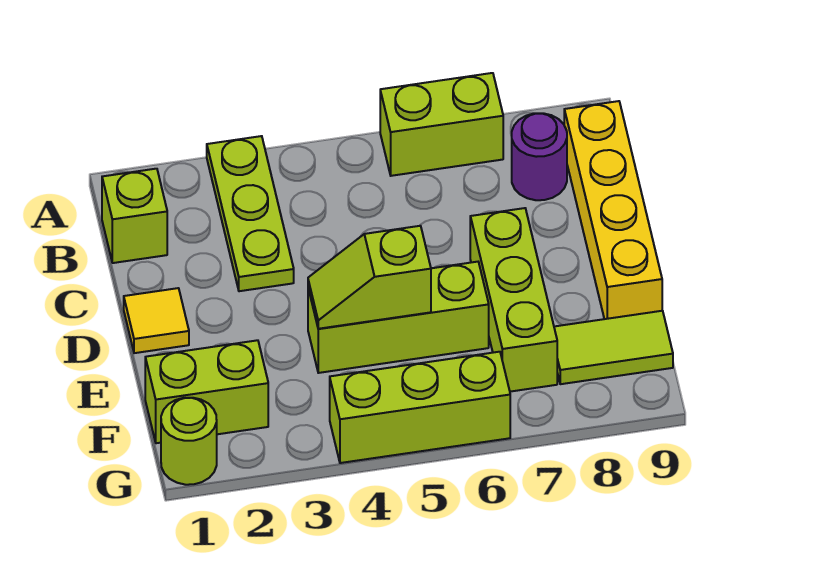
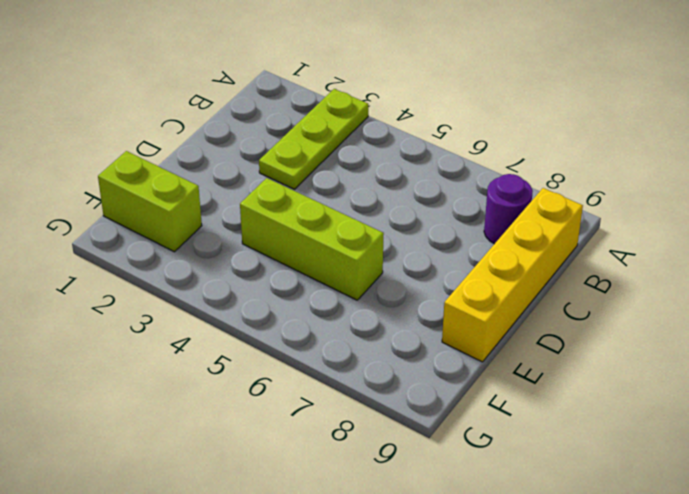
none -> lime brick A6:A7 level 1
none -> lime brick B1 level 1
none -> yellow tile D1 level 1

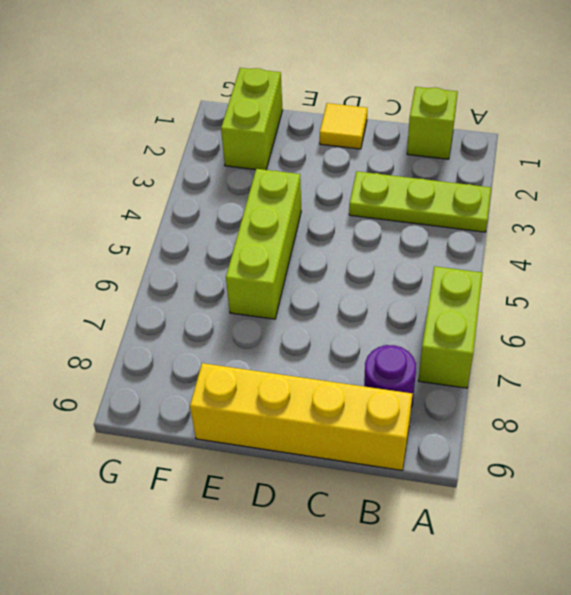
none -> lime brick D7:F7 level 1
none -> lime tile F8:F9 level 1
none -> lime round brick G1 level 1

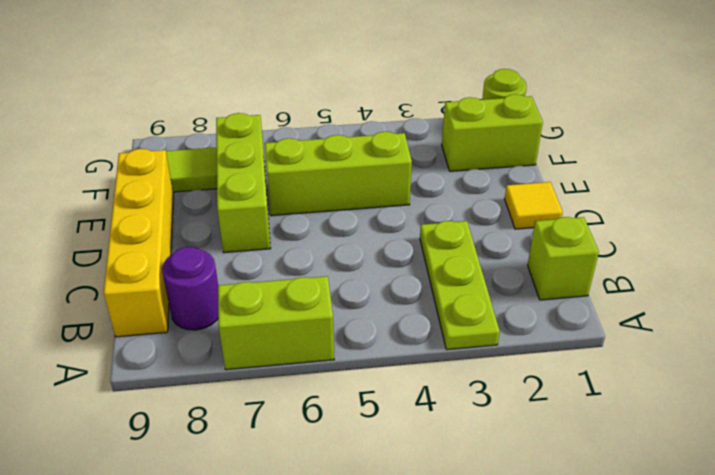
none -> lime brick G4:G6 level 1
none -> lime slope E4:E5 level 2 top 5

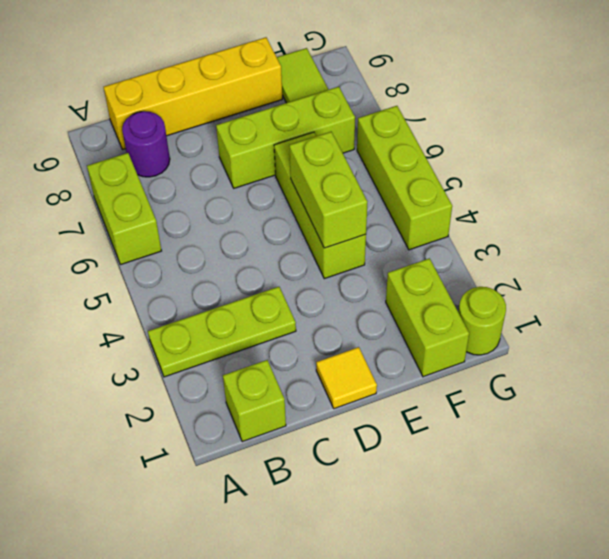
lime brick E4:E5 level 2 -> lime slope E4:E5 level 2 top 5

